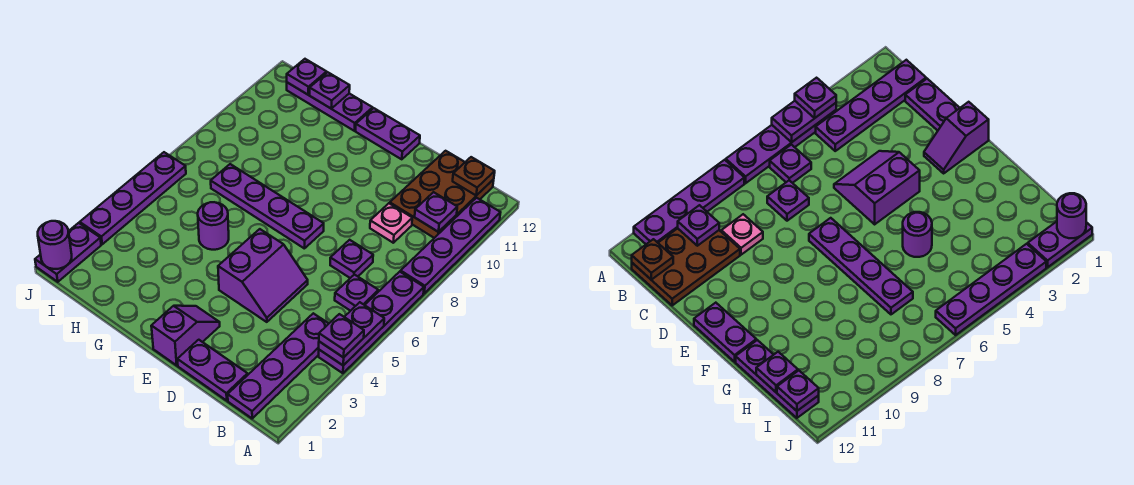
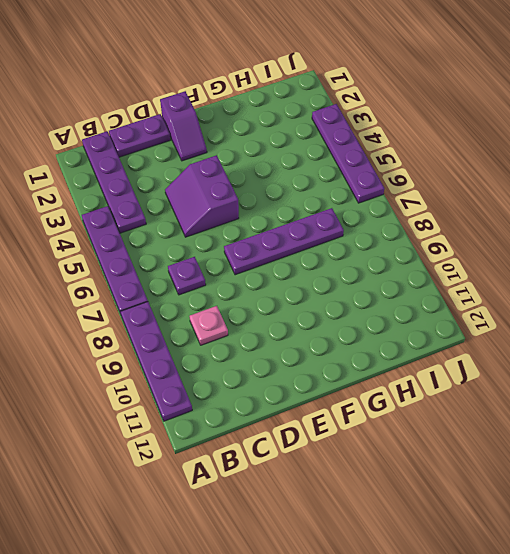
none -> purple plate B6 level 1
none -> brown plate B10:C12 level 1
none -> purple plate E12:F12 level 1

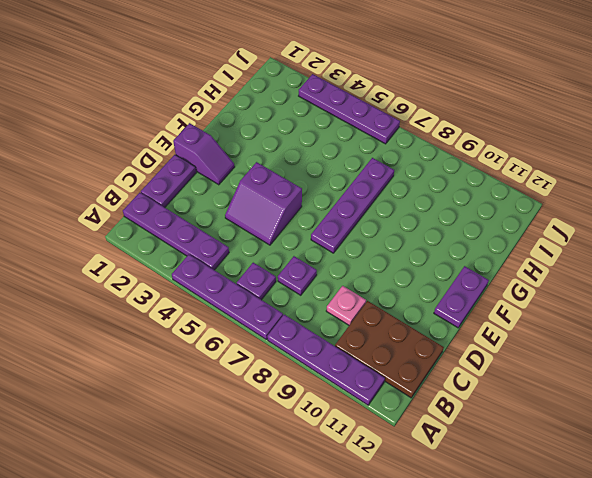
none -> purple round brick G5 level 1
none -> purple plate G12:I12 level 1
none -> purple plate J1:J2 level 1

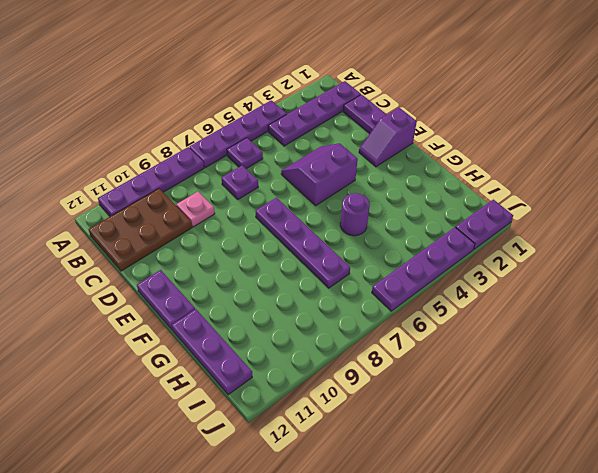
none -> purple plate A4:A5 level 2
none -> purple plate B10 level 2
none -> brown plate B12 level 2

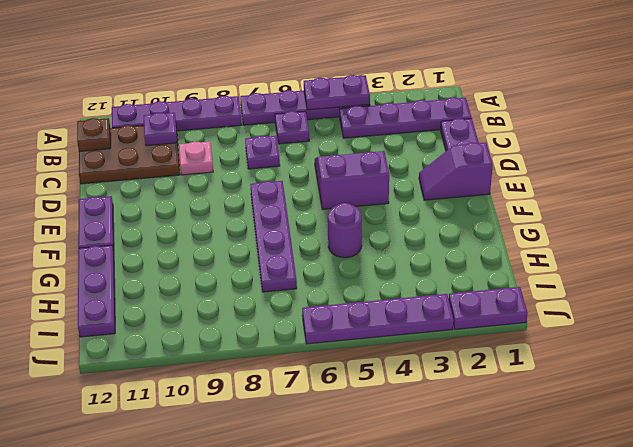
none -> purple plate H12 level 2
none -> purple plate I12 level 2
none -> purple round brick J1 level 2

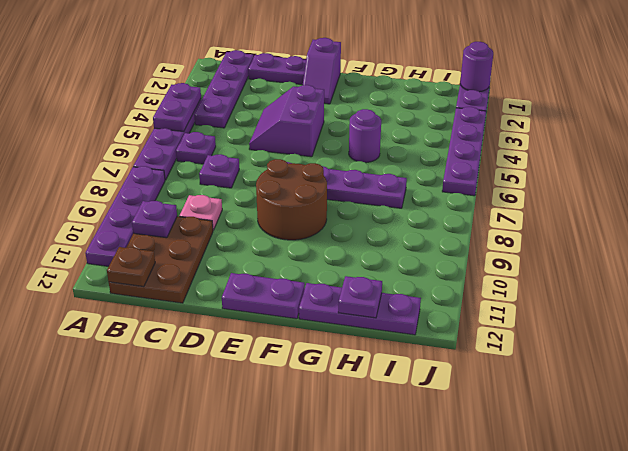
brown round brick E8:F9 level 1 -> none
none -> purple plate I12 level 2
none -> purple plate A4 level 3

